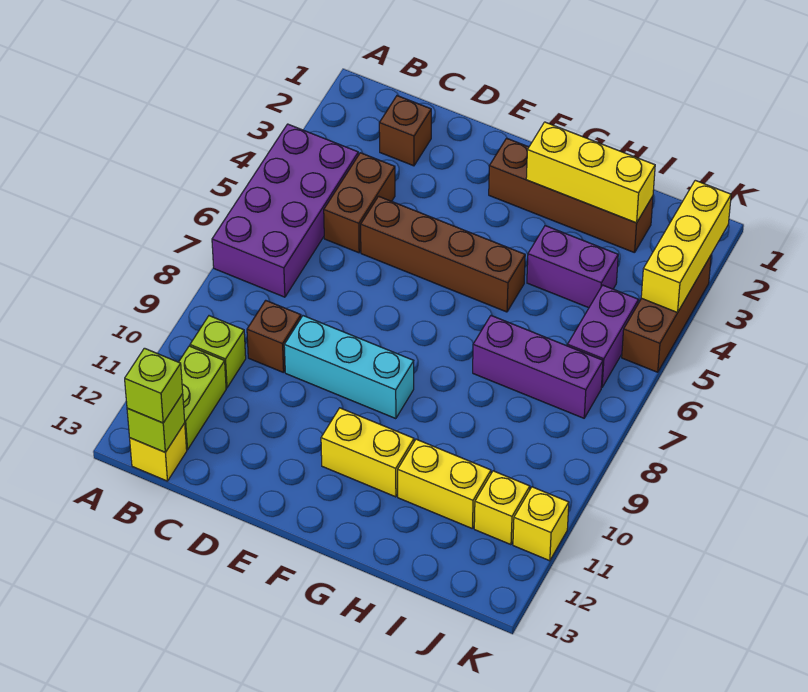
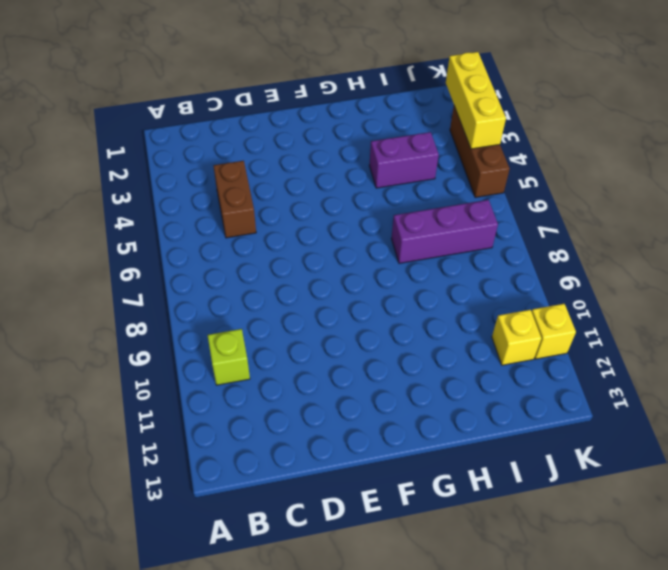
none -> purple brick A4:B7 level 1
none -> lime brick B11:B12 level 1
none -> yellow brick B13 level 1

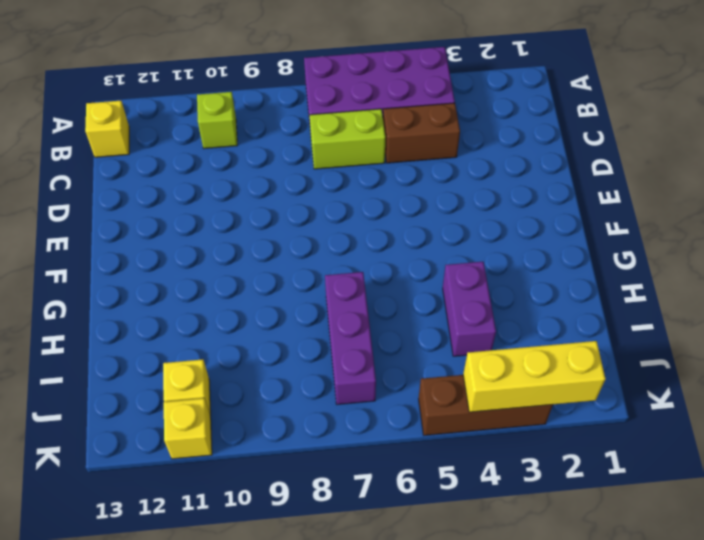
lime brick C6:C7 level 1 -> lime brick B11:B12 level 1
none -> brown brick C2 level 1
none -> brown brick C9 level 1
none -> brown brick D5:G5 level 1

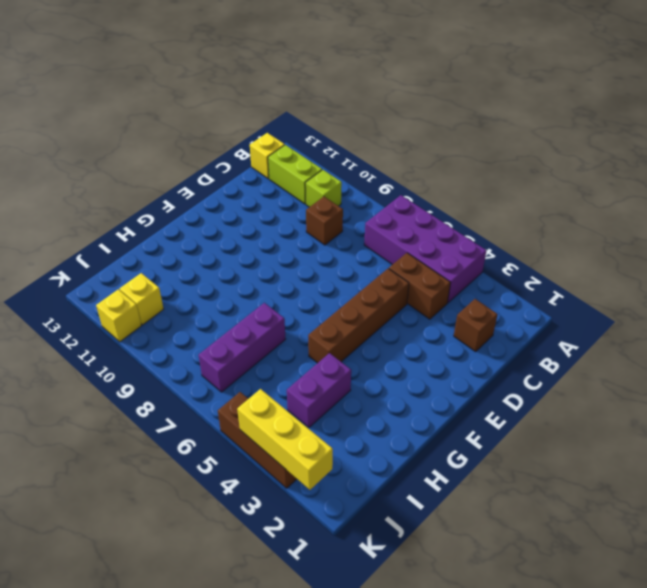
none -> cyan brick D9:F9 level 1
none -> brown brick F2:I2 level 1
none -> yellow brick F11:G11 level 1

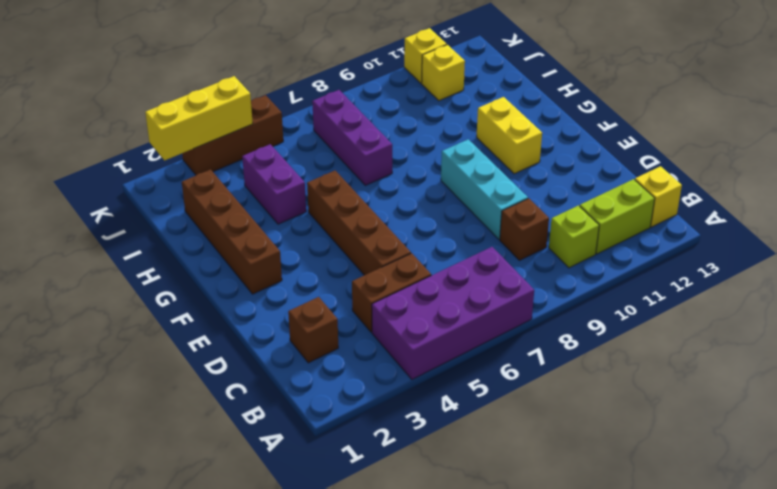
none -> yellow brick H11:I11 level 1
none -> purple brick J5:J6 level 1
none -> lime brick B13 level 2

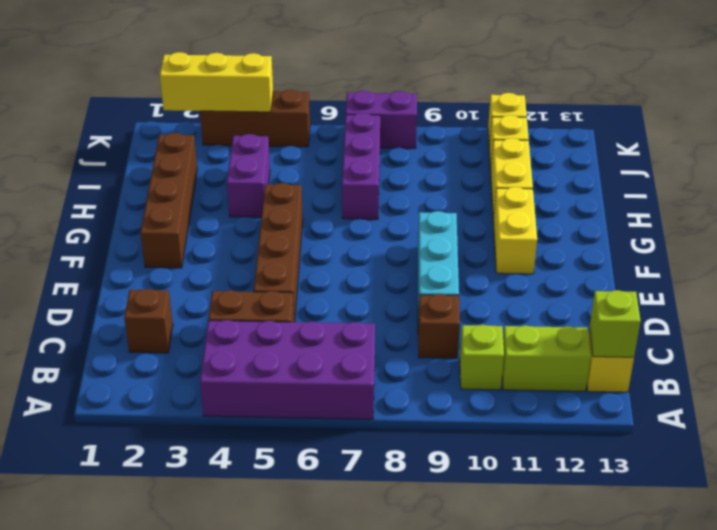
purple brick K7:K8 level 1 -> purple brick J5:J6 level 1
none -> yellow brick G2:I2 level 2
none -> lime brick B13 level 3

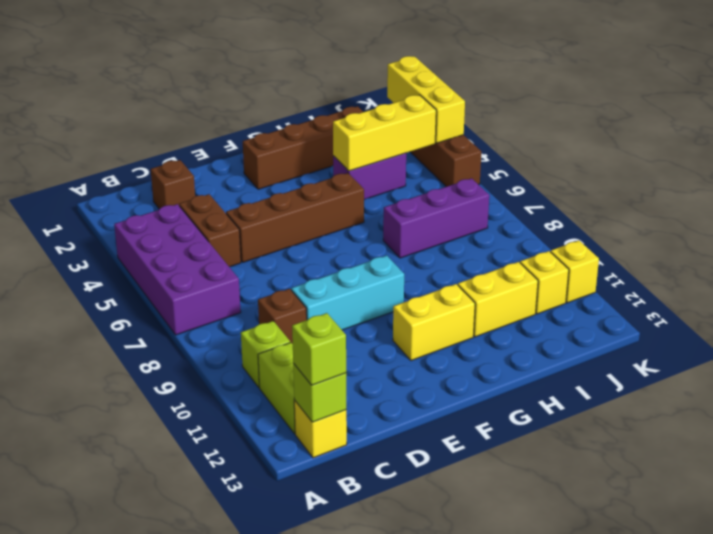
yellow brick H4:J4 level 2 -> yellow brick G2:I2 level 2
none -> purple brick J5:J6 level 1

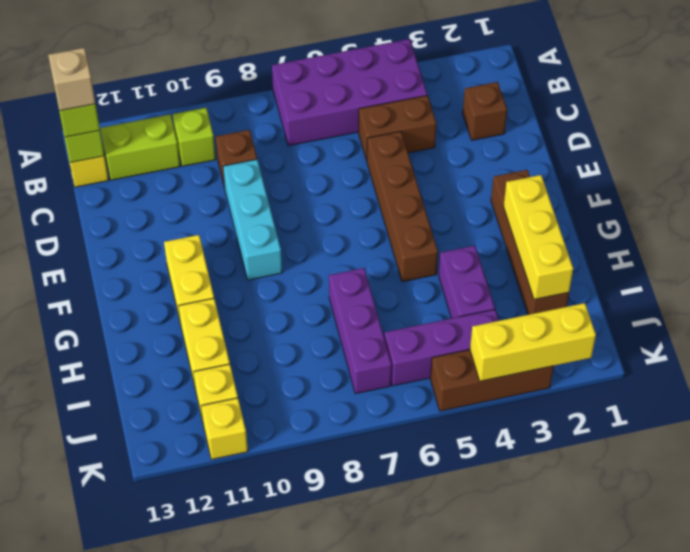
tan brick B13 level 4 -> none
purple brick J4:J6 level 1 -> purple brick J5:J6 level 1

